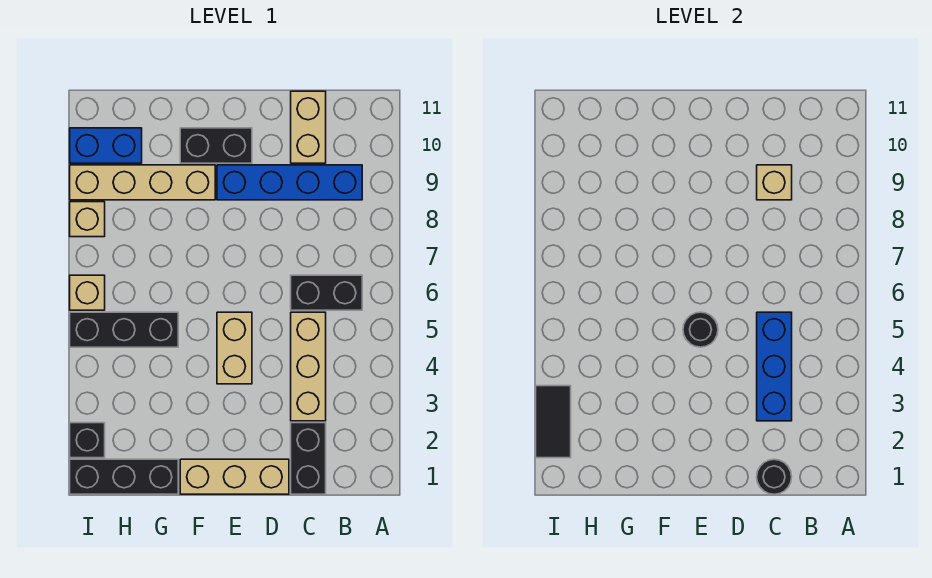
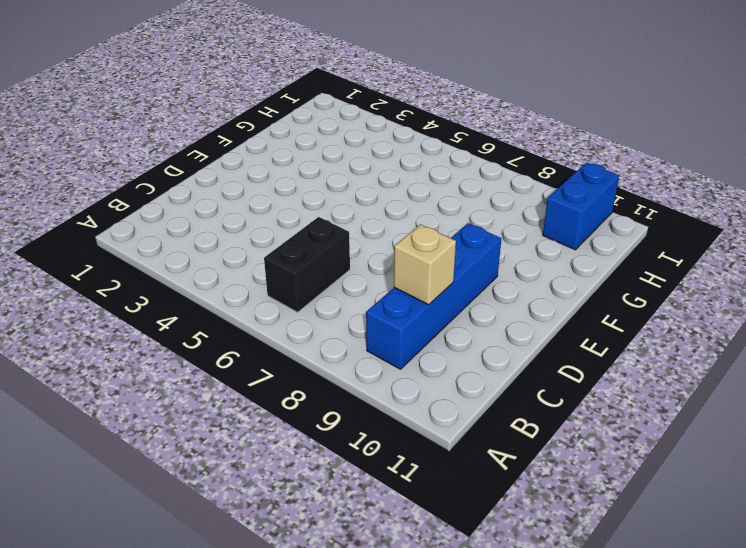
none -> black brick C1:C2 level 1
none -> tan brick C3:C5 level 1
none -> tan brick C10:C11 level 1

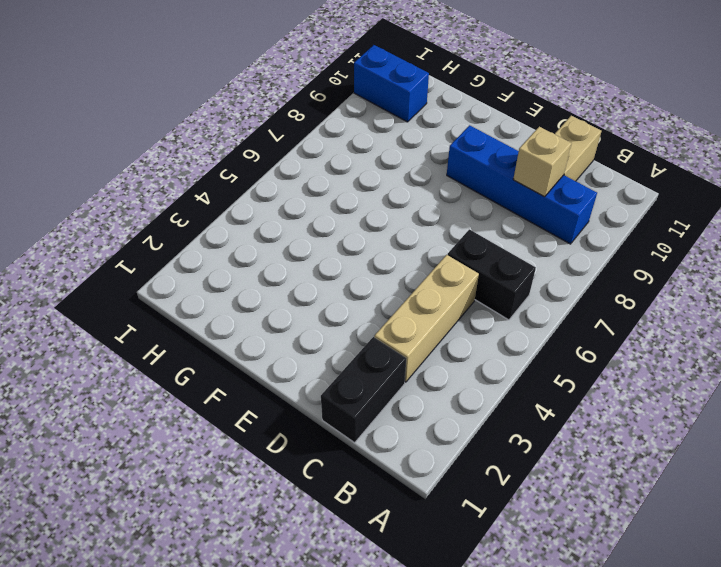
none -> tan brick D1:F1 level 1
none -> tan brick E4:E5 level 1
none -> black brick E10:F10 level 1

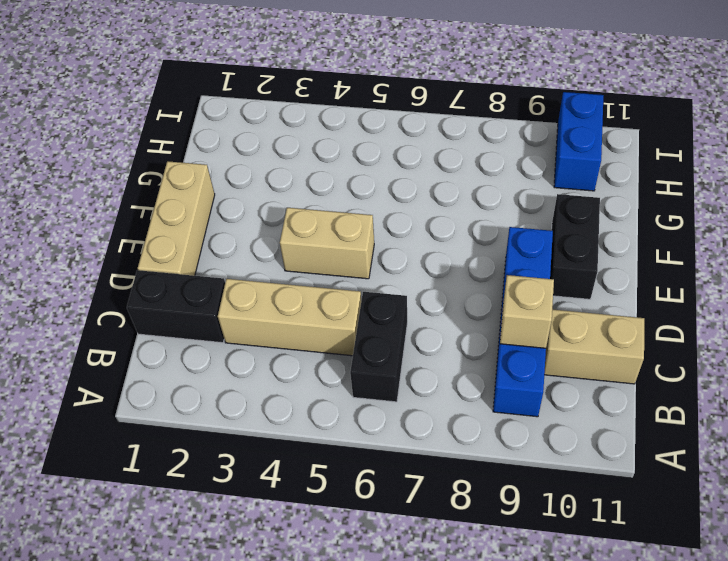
none -> tan brick F9:I9 level 1
none -> black brick G1:I1 level 1
none -> black brick G5:I5 level 1

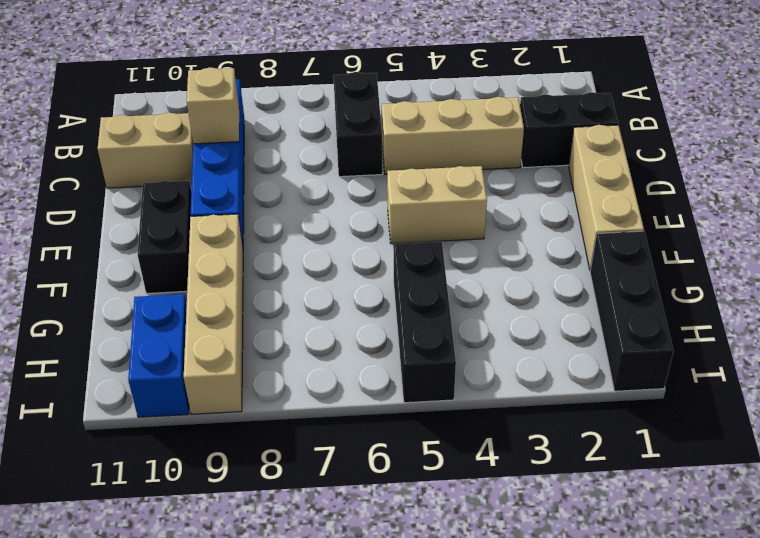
none -> black brick I2 level 1
none -> tan brick I6 level 1
none -> tan brick I8 level 1

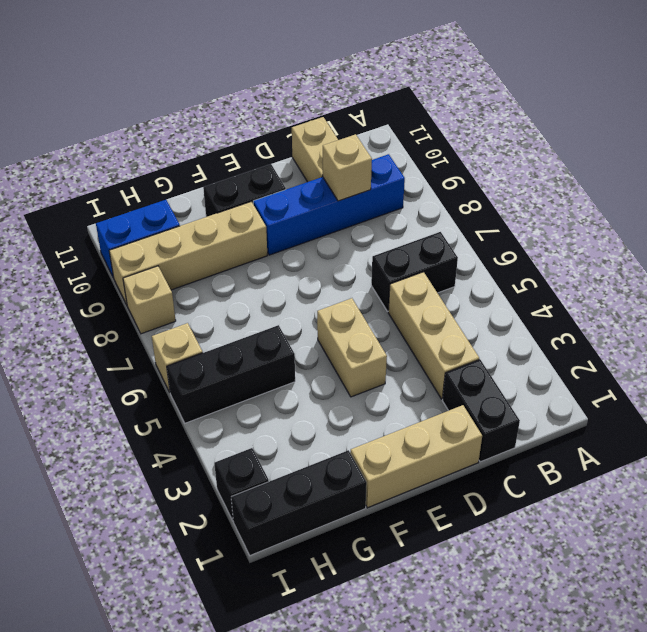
none -> black round brick C1 level 2
none -> blue brick C3:C5 level 2
none -> black round brick E5 level 2

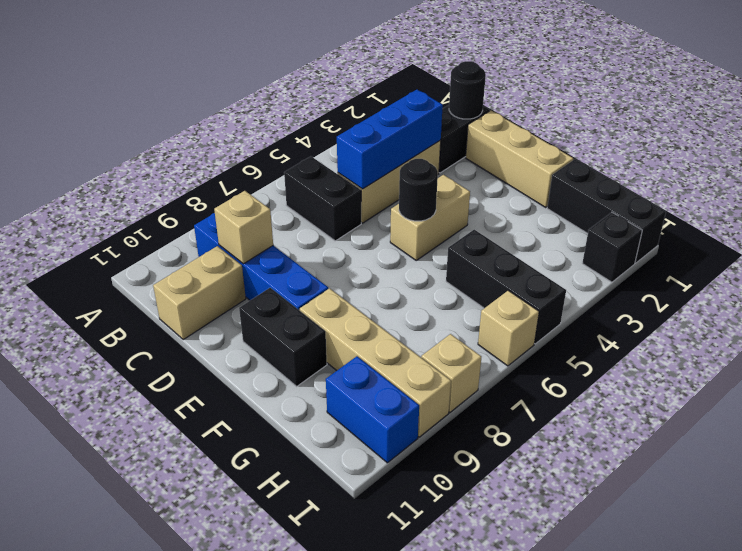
none -> black tile I2:I3 level 2

